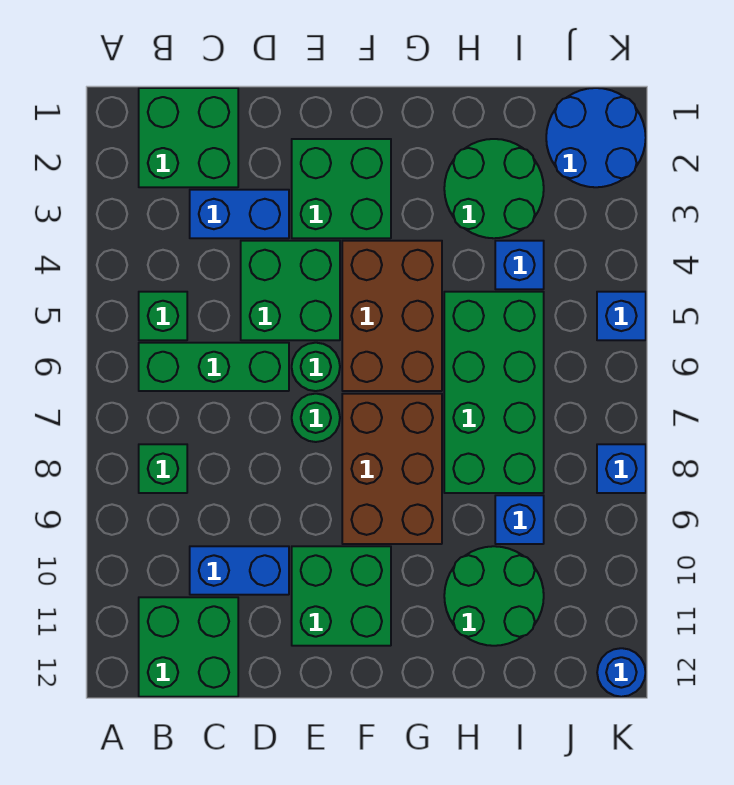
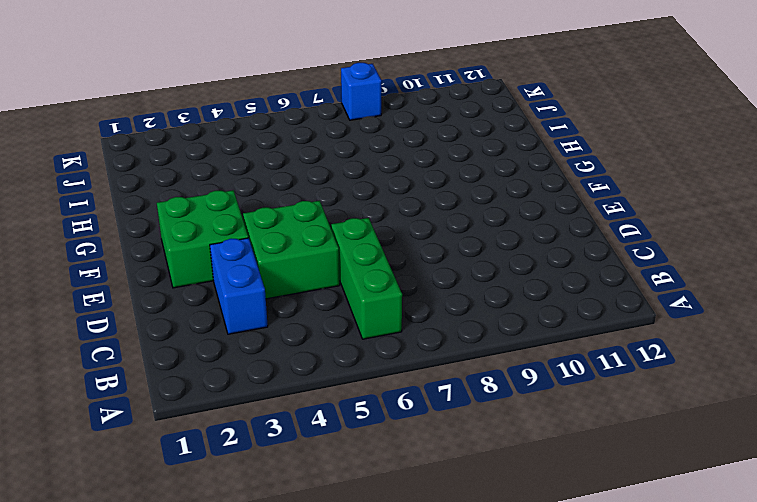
none -> green brick B1:C2 level 1
none -> green brick B5 level 1
none -> green brick B8 level 1

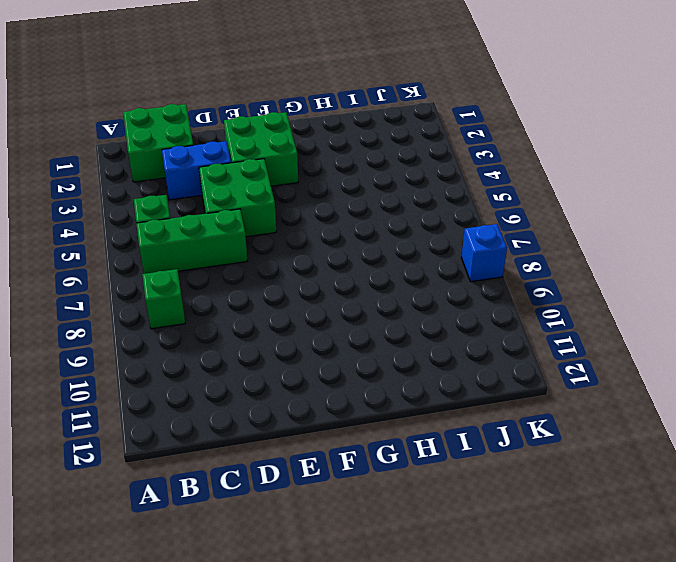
none -> green brick B11:C12 level 1
none -> blue brick C10:D10 level 1
none -> green round brick E6 level 1

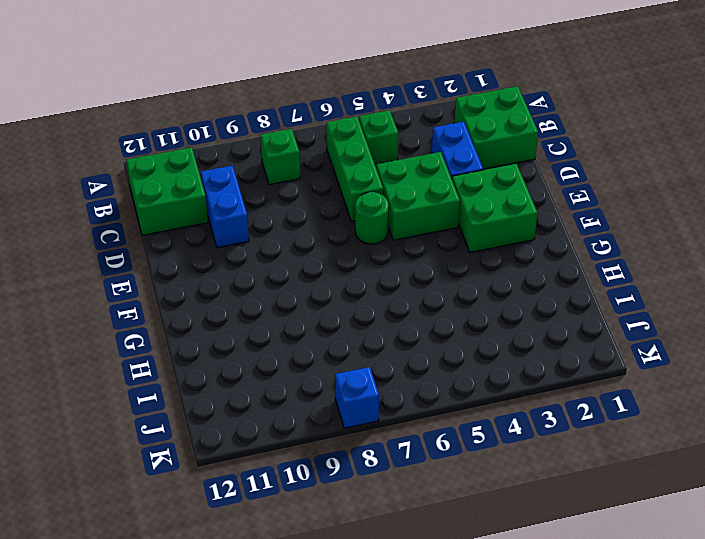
none -> green round brick E7 level 1
none -> green brick E10:F11 level 1
none -> brown brick F4:G6 level 1

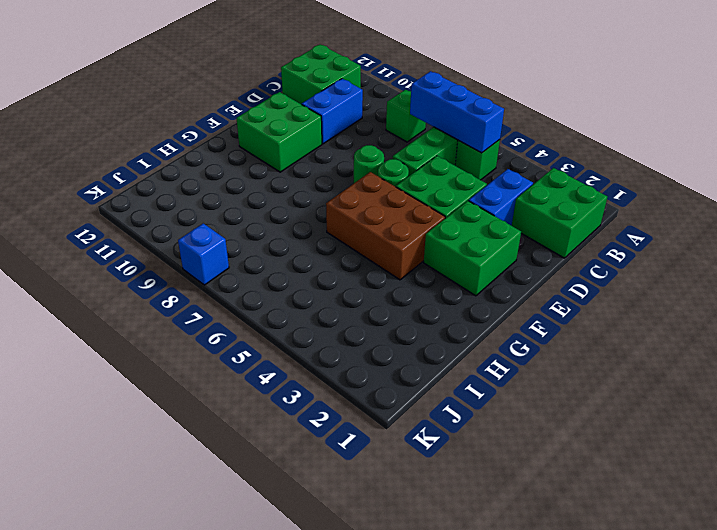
blue brick B5:B7 level 2 -> none
none -> brown brick F7:G9 level 1
none -> green round brick H2:I3 level 1
none -> green brick H5:I8 level 1

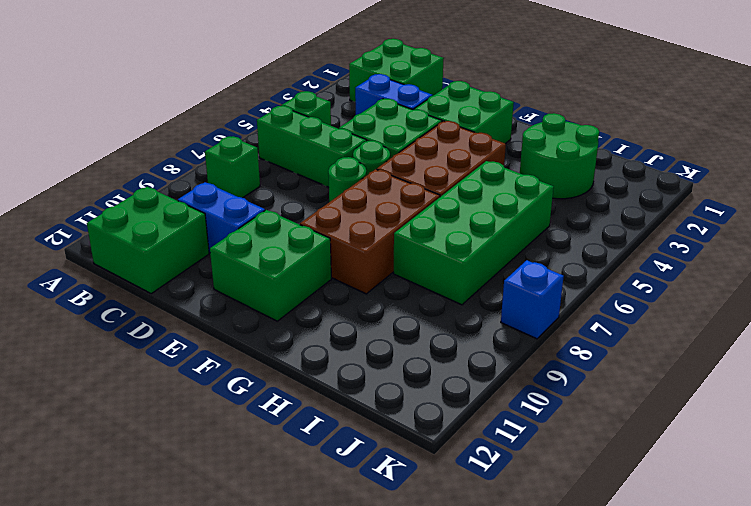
none -> green round brick H10:I11 level 1
none -> blue brick I4 level 1
none -> blue brick I9 level 1

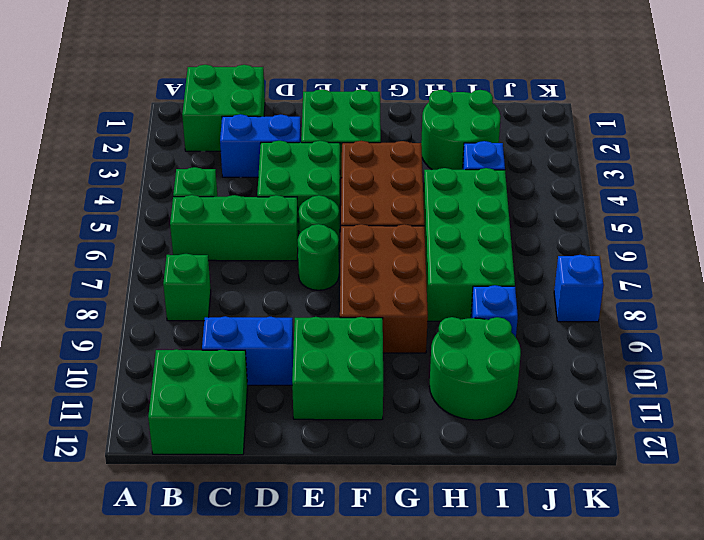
none -> blue round brick J1:K2 level 1
none -> blue brick K5 level 1
none -> blue round brick K12 level 1

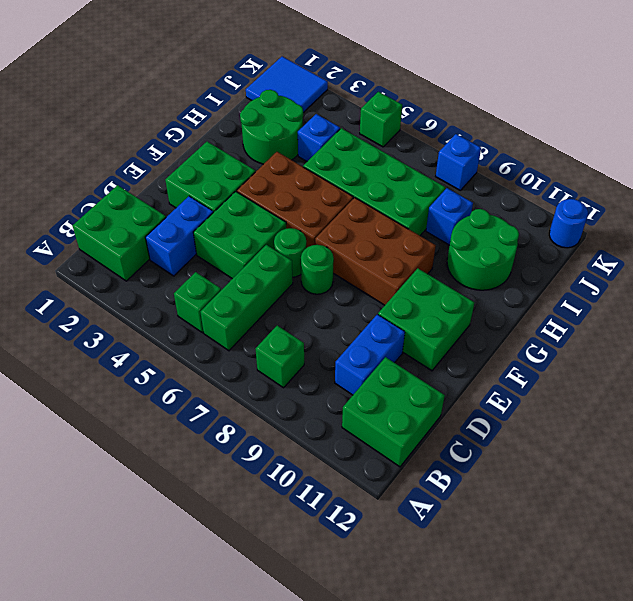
blue tile J1:K2 level 1 -> blue round brick J1:K2 level 1
green brick K5 level 1 -> blue brick K5 level 1

